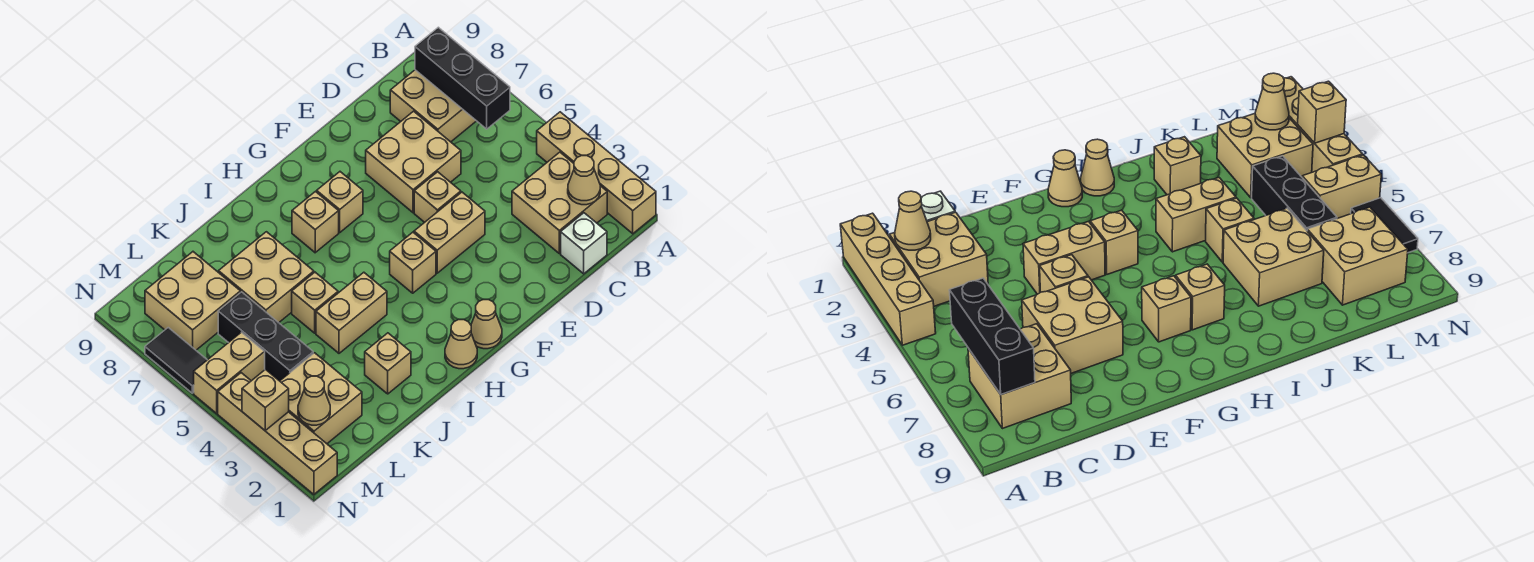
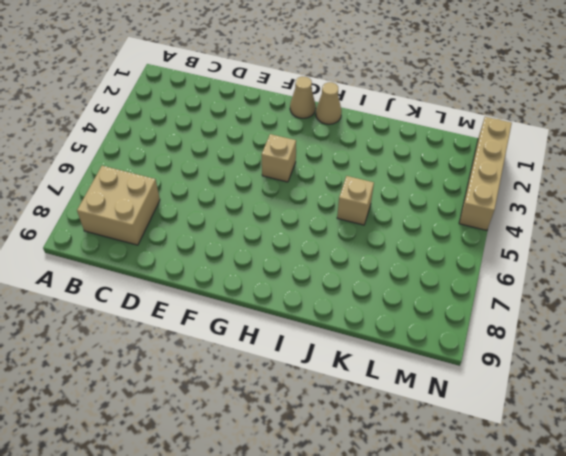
none -> tan brick A1:A4 level 1
none -> tan brick B2:C3 level 1
none -> white brick C1 level 1

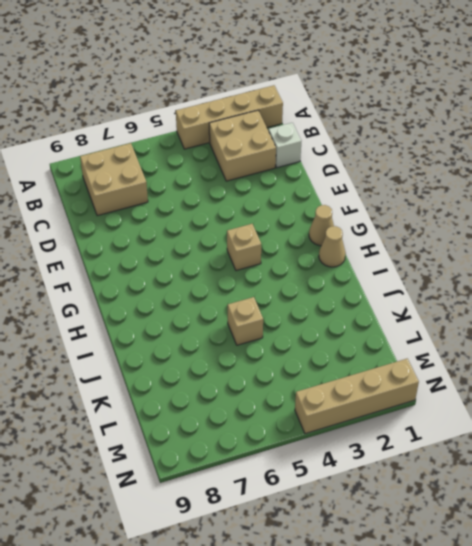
none -> tan brick D6:E7 level 1
none -> tan brick E4:F4 level 1
none -> tan brick E5 level 1

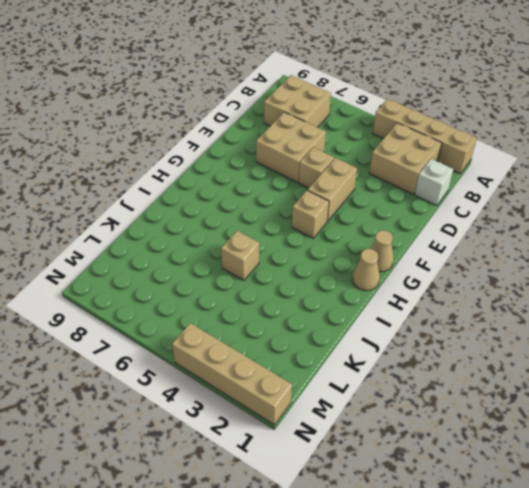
none -> tan brick G7 level 1
none -> tan brick H7 level 1
none -> tan brick I4:J4 level 1

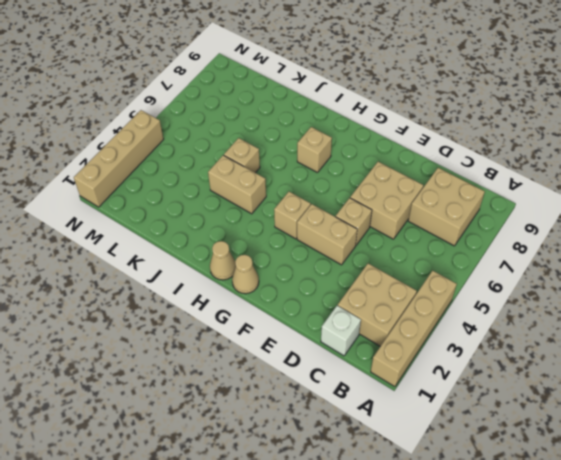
none -> tan brick G7 level 1
none -> tan brick J2 level 1
none -> tan brick J6:K7 level 1

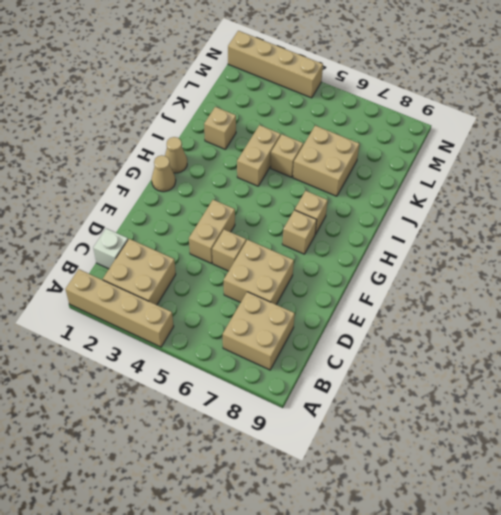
none -> tan brick G4 level 1
none -> tan brick L2:M3 level 1
none -> black brick L4:L6 level 1

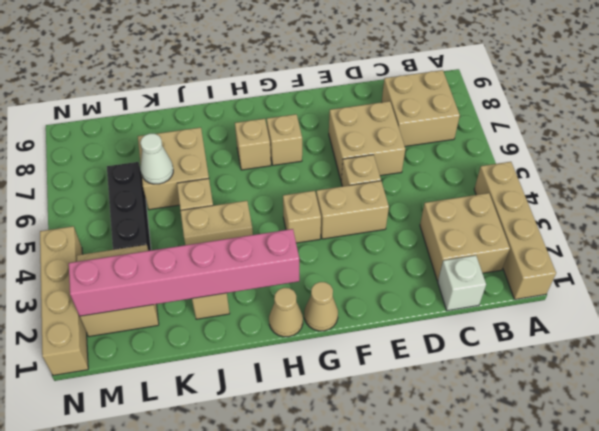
pink brick H2:M2 level 2 -> tan cone M2 level 2
white cone K6 level 2 -> none
none -> tan brick L7:M8 level 1
none -> tan brick M5:N5 level 1
none -> black tile N6:N7 level 1

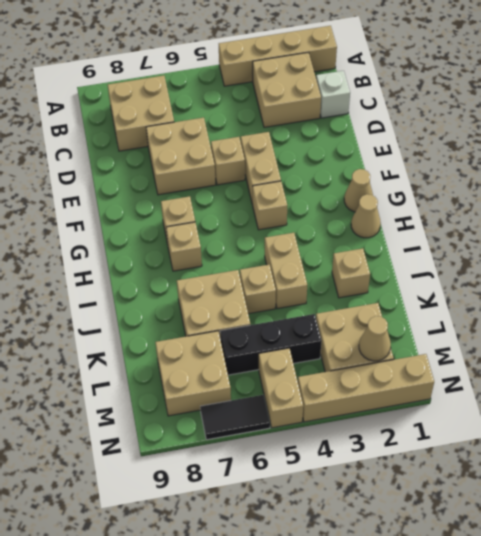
none -> tan cone B2 level 2
none -> black brick B6:B8 level 2
none -> tan brick N3 level 2

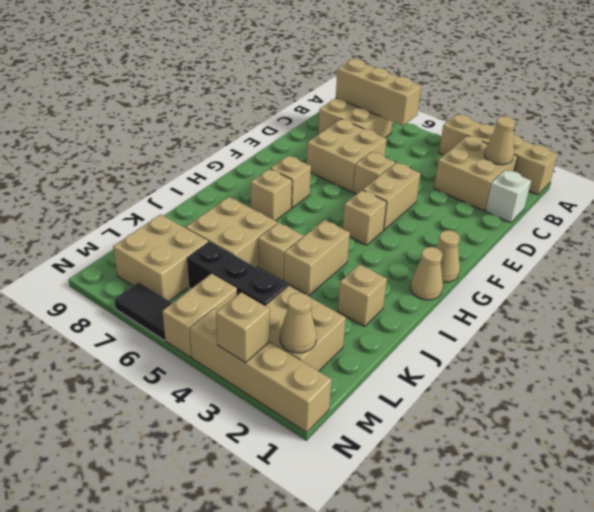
tan brick B6:B8 level 2 -> black brick B6:B8 level 2

